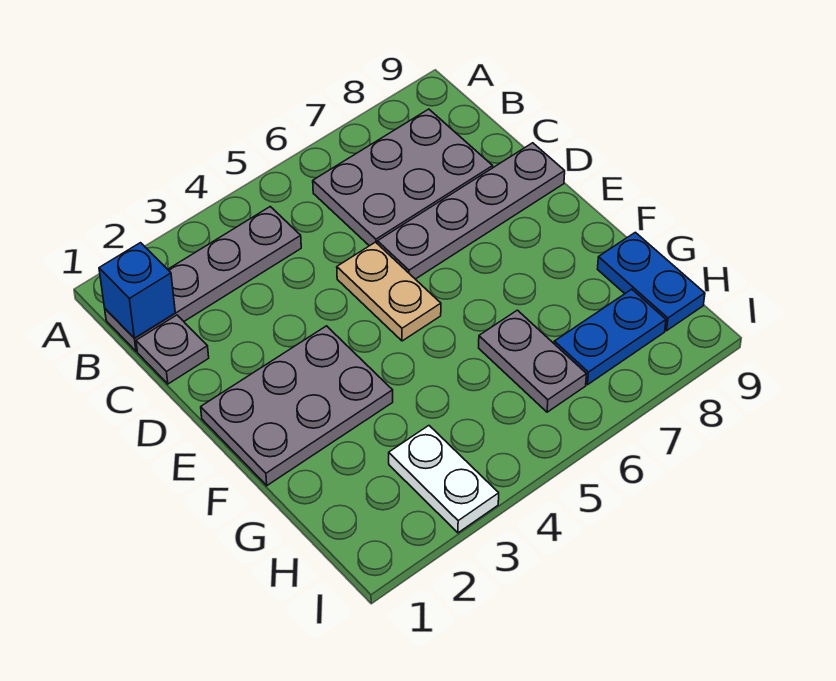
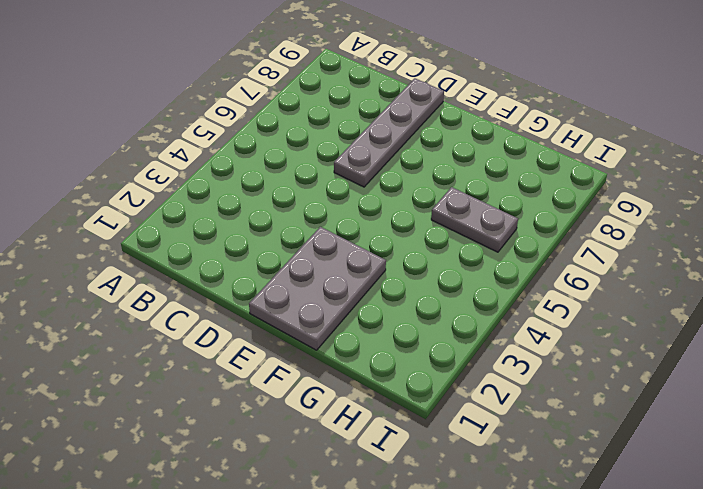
none -> grey plate B1:B4 level 1
none -> grey plate B6:C8 level 1

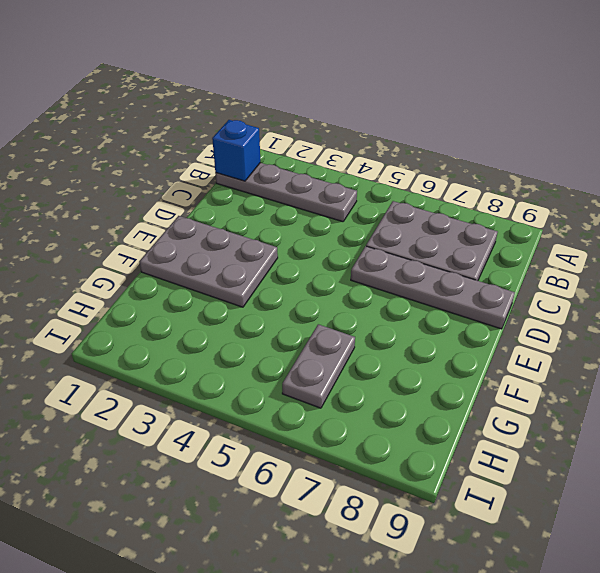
none -> grey plate C1 level 1
none -> tan plate D5:E5 level 1

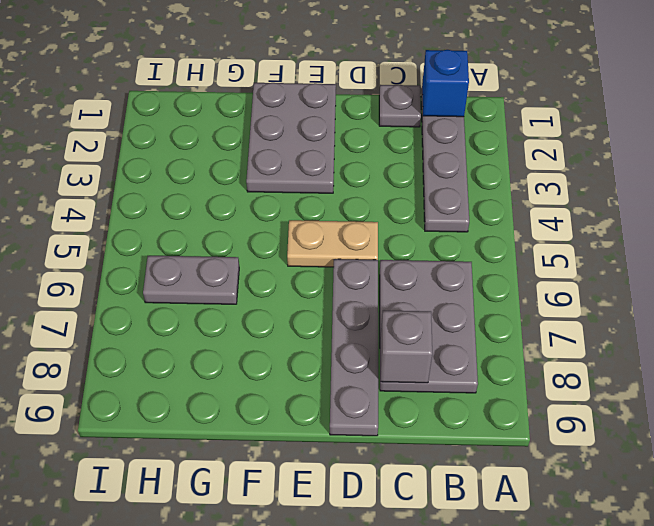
grey brick C8 level 2 -> none
none -> blue plate G9:H9 level 1
none -> white plate H3:I3 level 1

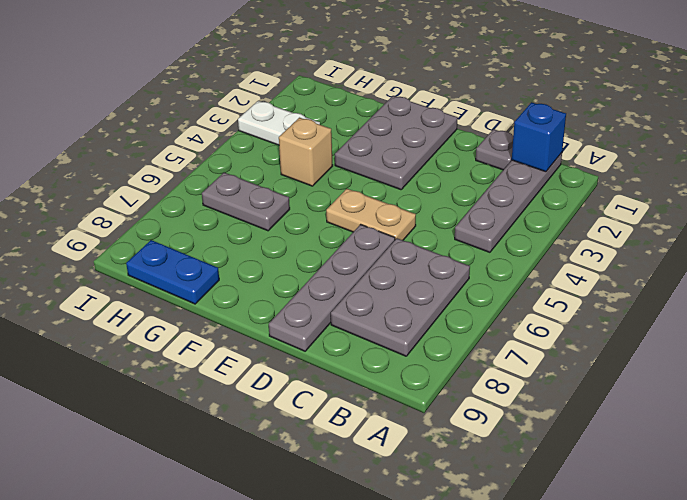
tan brick G4 level 1 -> none
none -> blue plate H7:H8 level 1

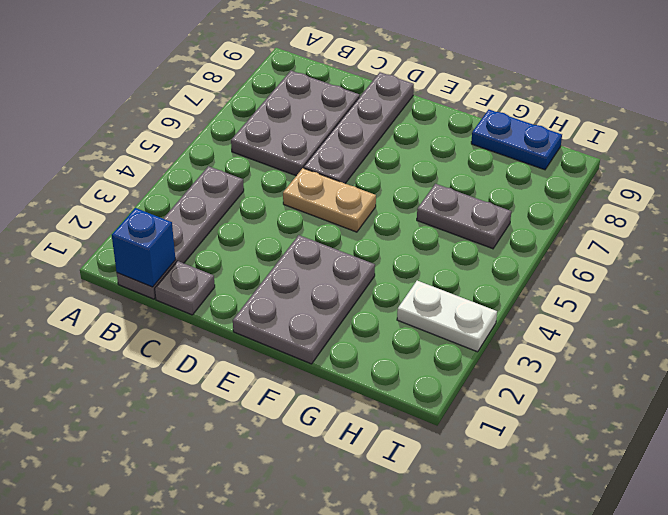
none -> blue plate H7:H8 level 1

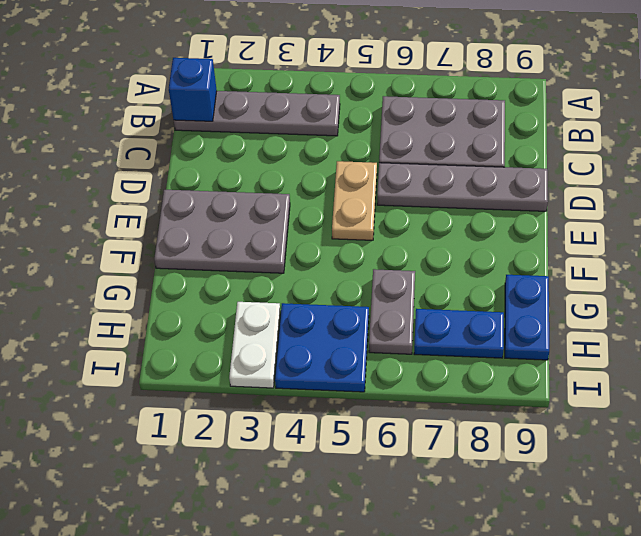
blue plate H4:I5 level 1 -> none
none -> grey plate C1 level 1

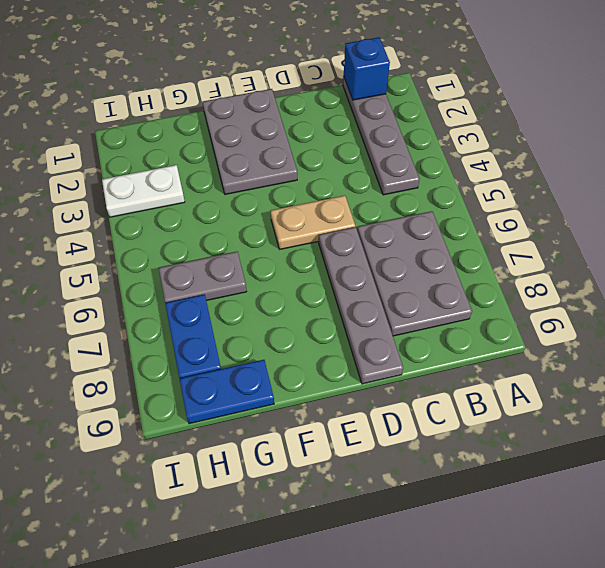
none -> grey plate C1 level 1

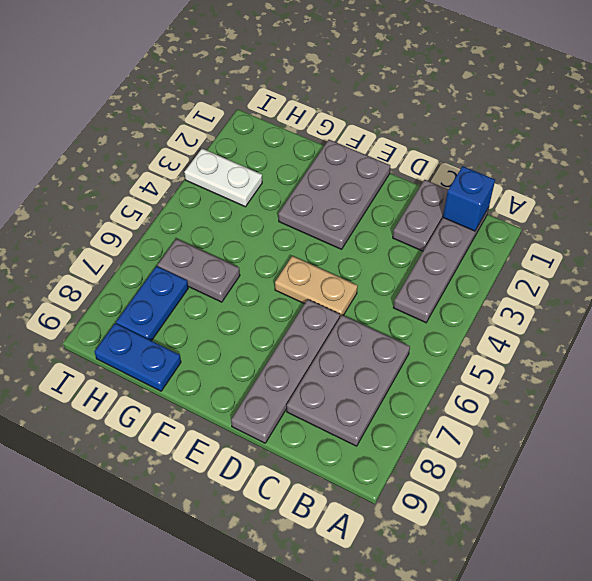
grey plate C1:C2 level 1 -> grey plate C1 level 1

